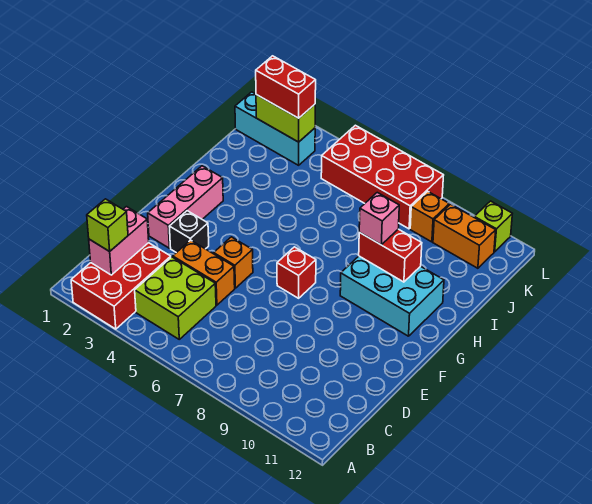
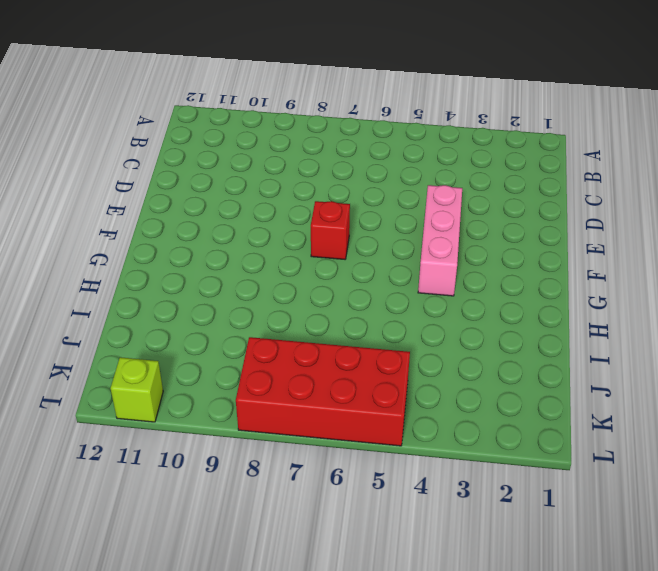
pink brick E4:G4 level 1 -> pink brick E2:G2 level 1
none -> red brick A2:C3 level 1
none -> lime brick B4:C5 level 1
none -> orange brick D4:D5 level 1

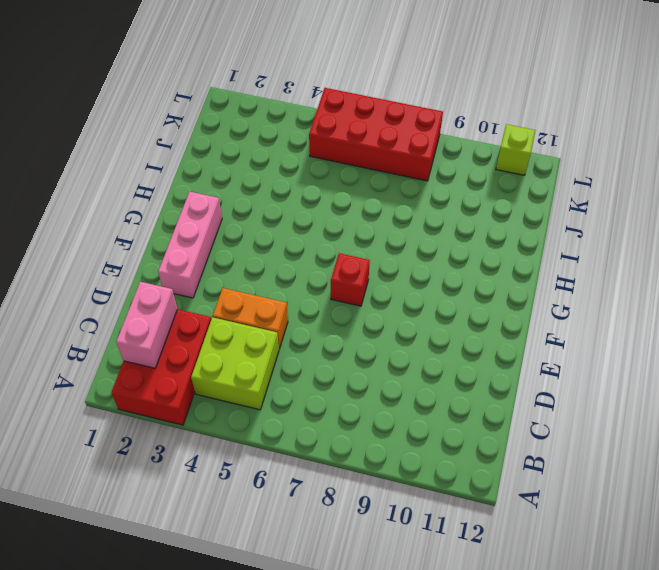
none -> black brick E3 level 1
none -> orange brick E5 level 1
none -> cyan brick G9:H11 level 1

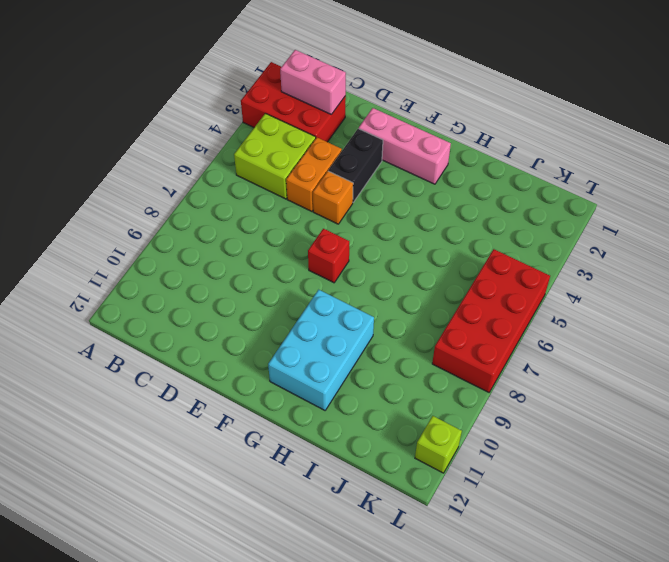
black brick E3:E4 level 1 -> black brick E3 level 1
none -> cyan brick K1:K3 level 1
none -> orange brick K9 level 1
none -> orange brick K10:K11 level 1

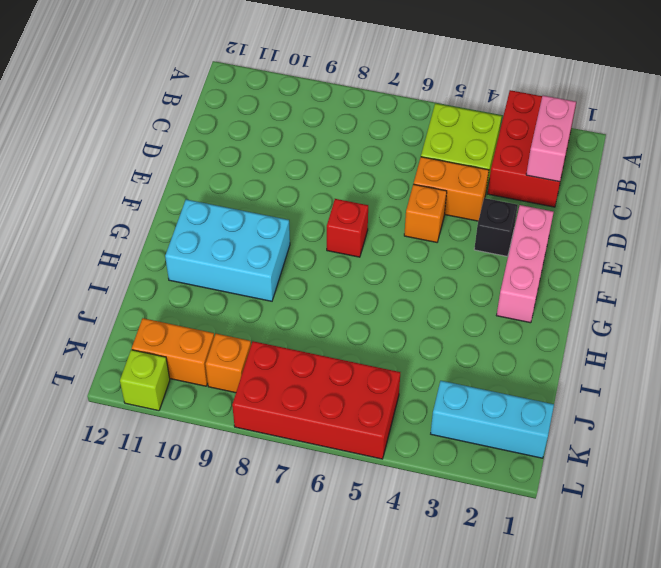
none -> red brick H9:H10 level 2
none -> lime brick K2:K3 level 2
none -> lime brick B2 level 3

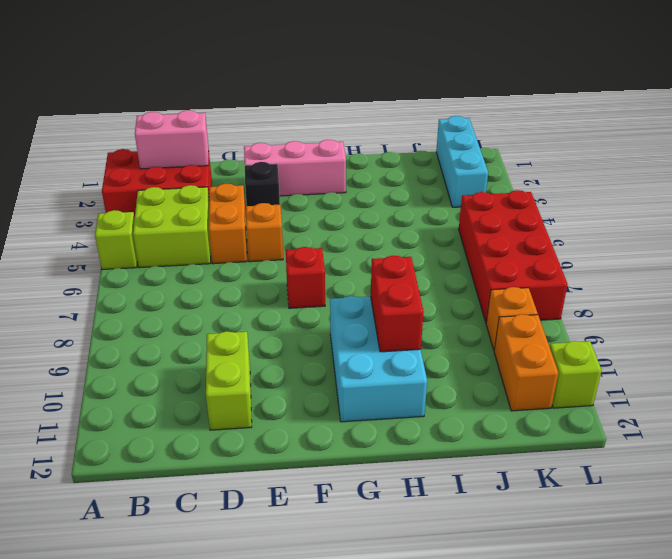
lime brick A5 level 1 -> lime brick B2 level 3
lime brick D10:D11 level 1 -> lime brick K2:K3 level 2
none -> pink brick H9 level 3
none -> red brick K2:K3 level 3

